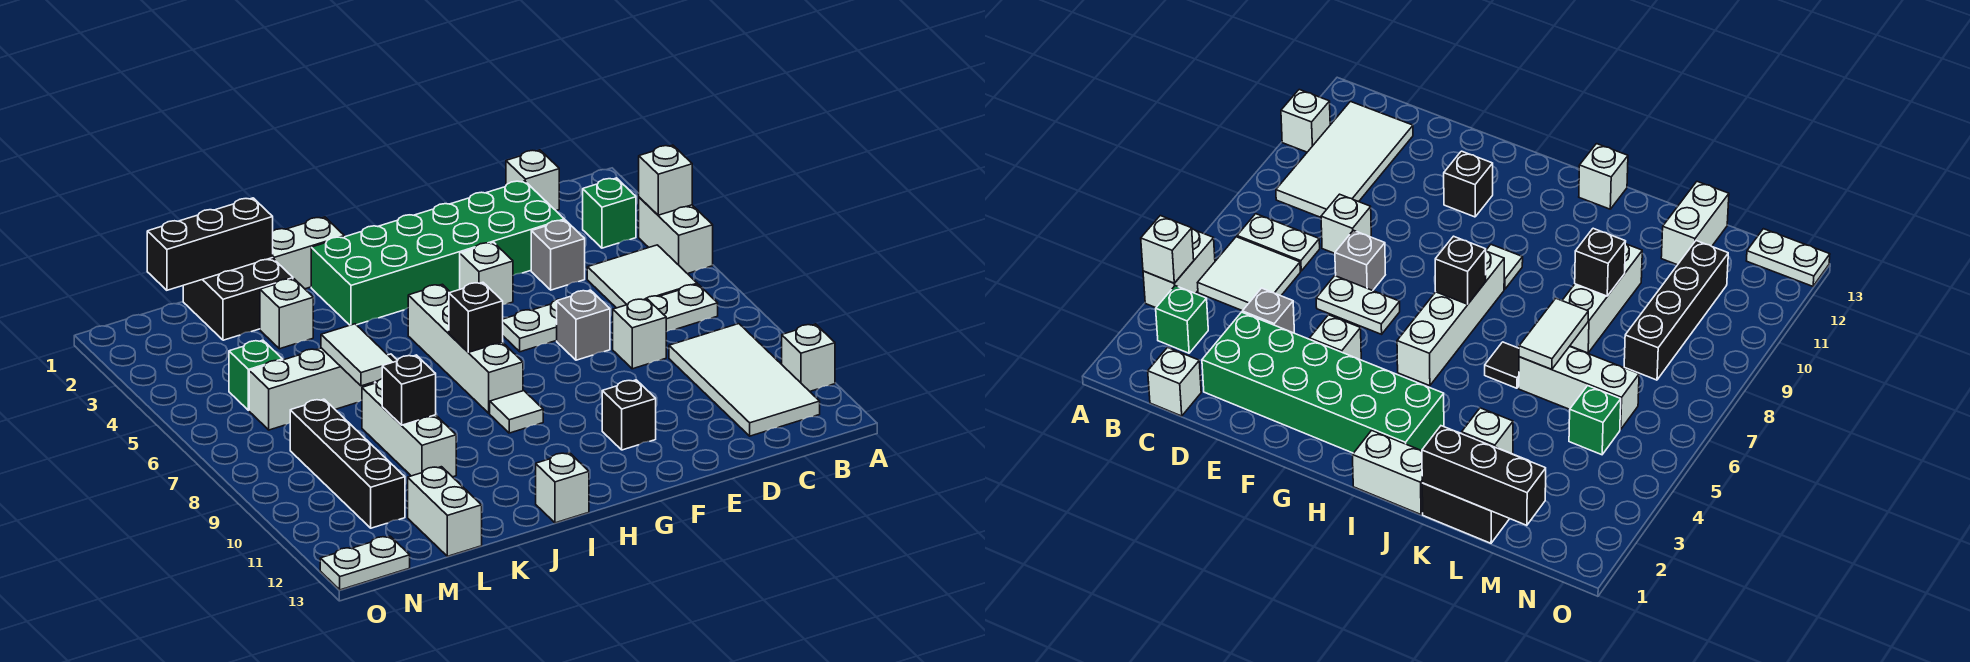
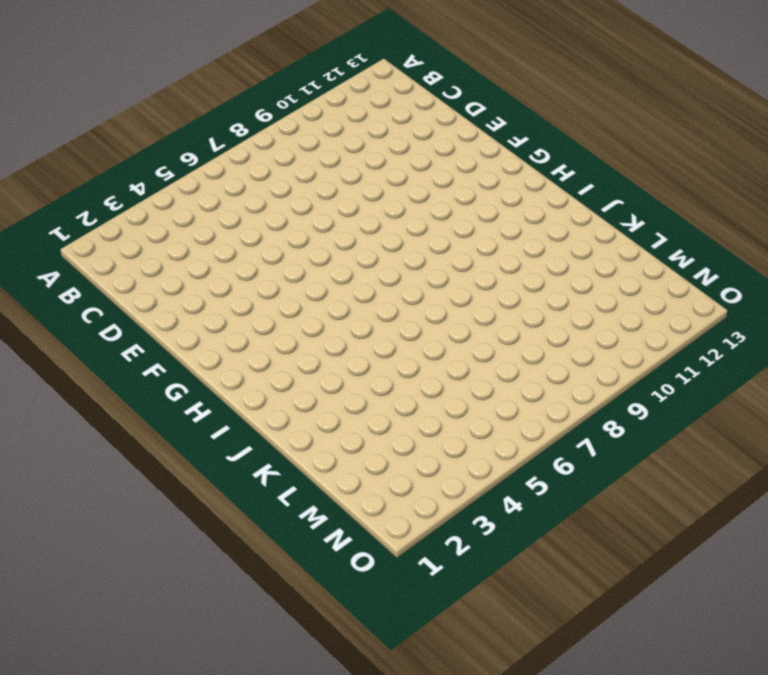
none -> white brick A4:A5 level 1
none -> white brick A11 level 1
none -> green brick B3 level 1
none -> white tile B5:C6 level 1

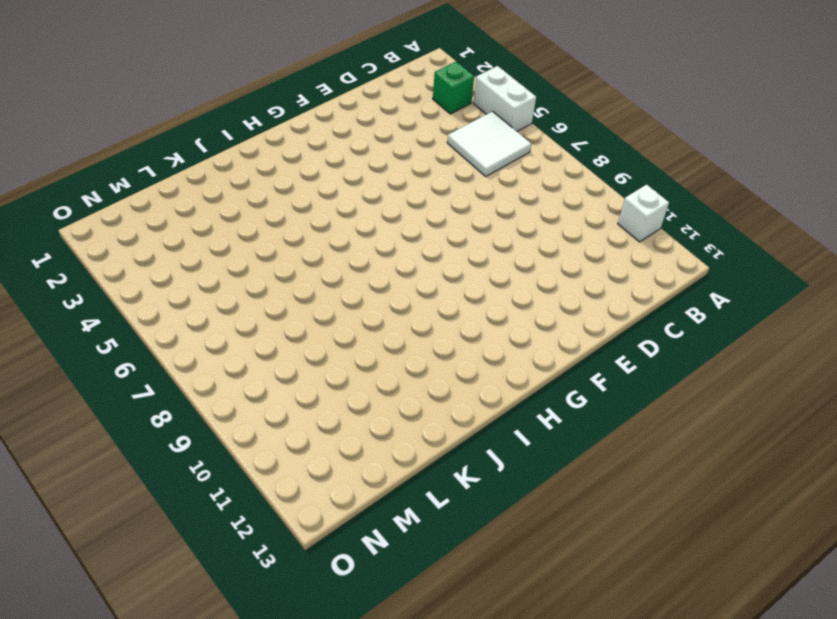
none -> white plate B7:C7 level 1
none -> white tile B9:C12 level 1
none -> white brick C1 level 1
none -> green brick D2:I3 level 1

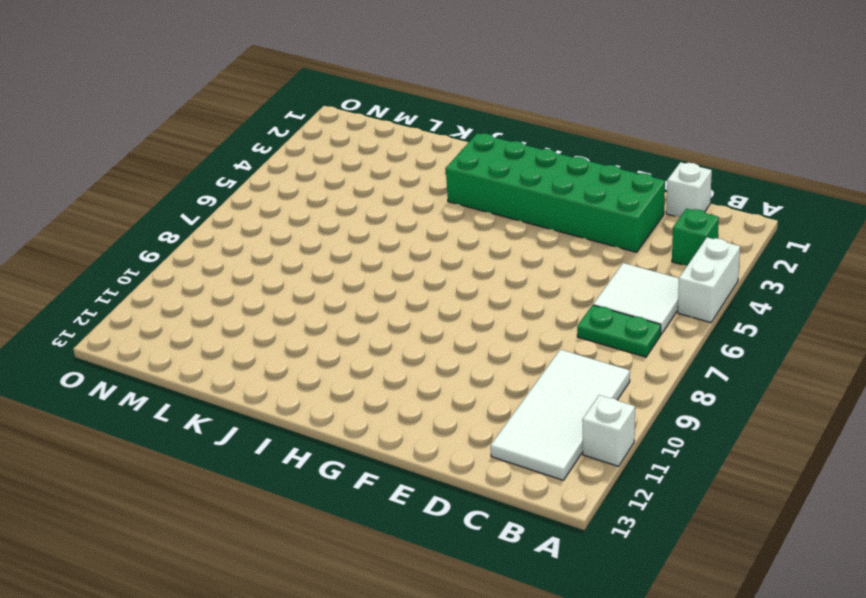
green plate B7:C7 level 1 -> white plate B7:C7 level 1
none -> grey brick D4 level 1
none -> white brick D8 level 1
none -> white plate E6:F6 level 1
none -> grey brick E7 level 1

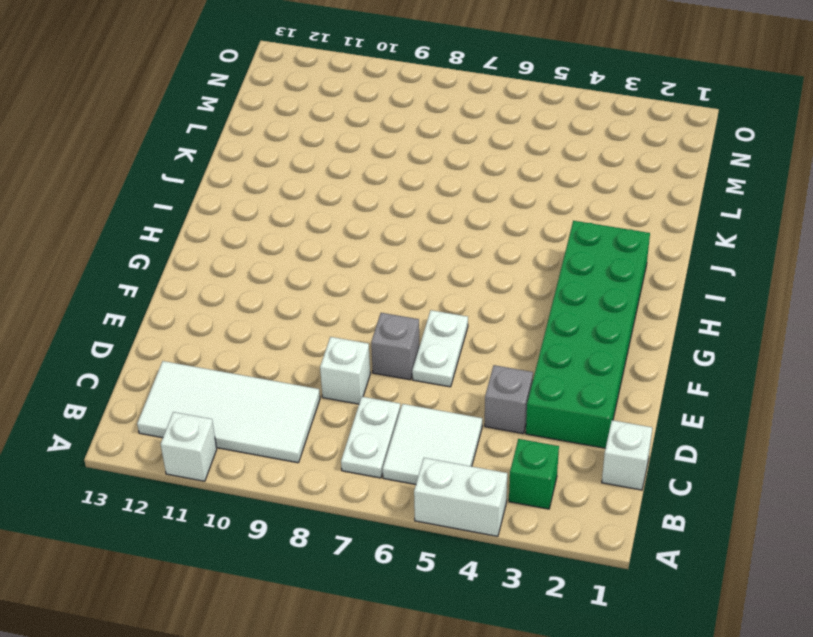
none -> white brick F4 level 1
none -> black brick F11 level 1
none -> white brick H5:H8 level 1
none -> white tile H9 level 1

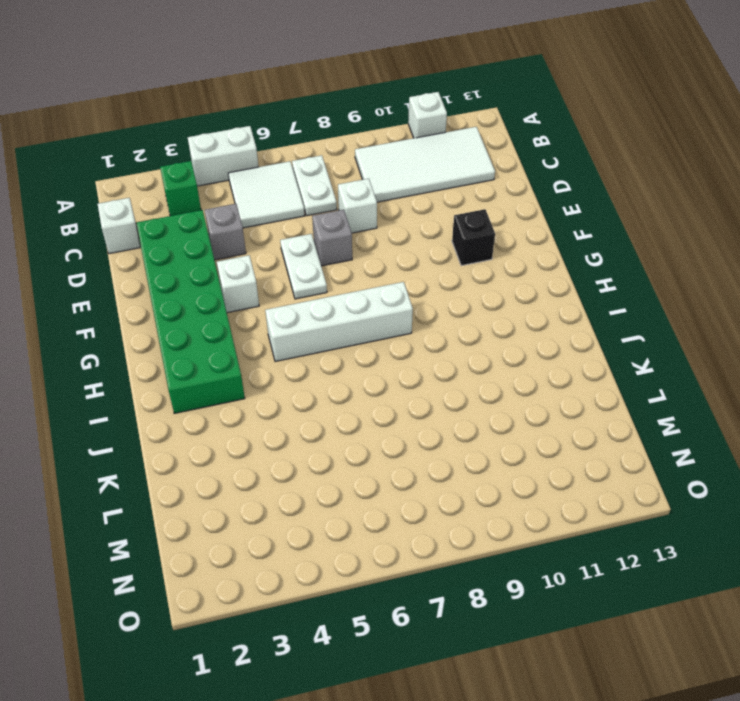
none -> white tile H9 level 1
none -> white brick I1:J1 level 1
none -> white brick I13 level 1
none -> black tile J6 level 1

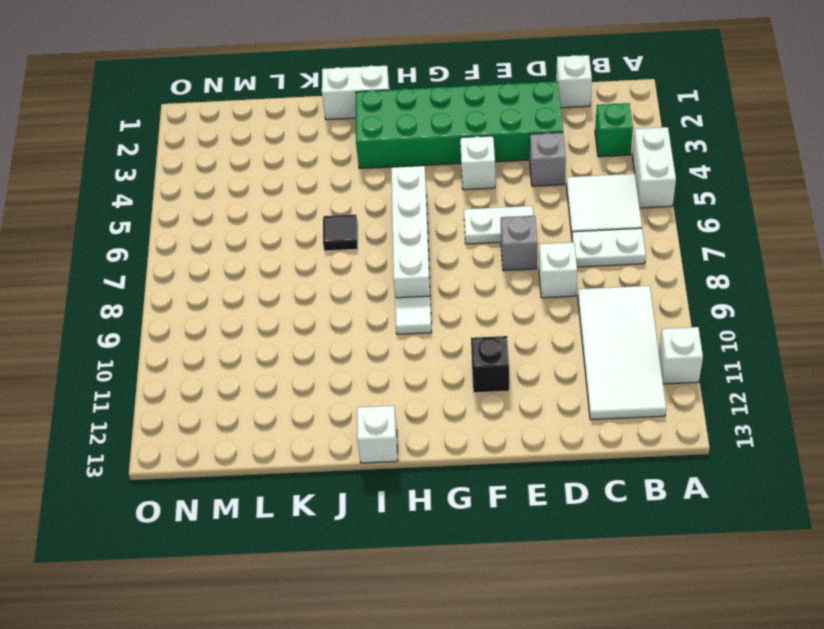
none -> black brick K1:L2 level 1
none -> white brick K3 level 1
none -> white brick K6:M6 level 1
none -> white brick K8:K10 level 1

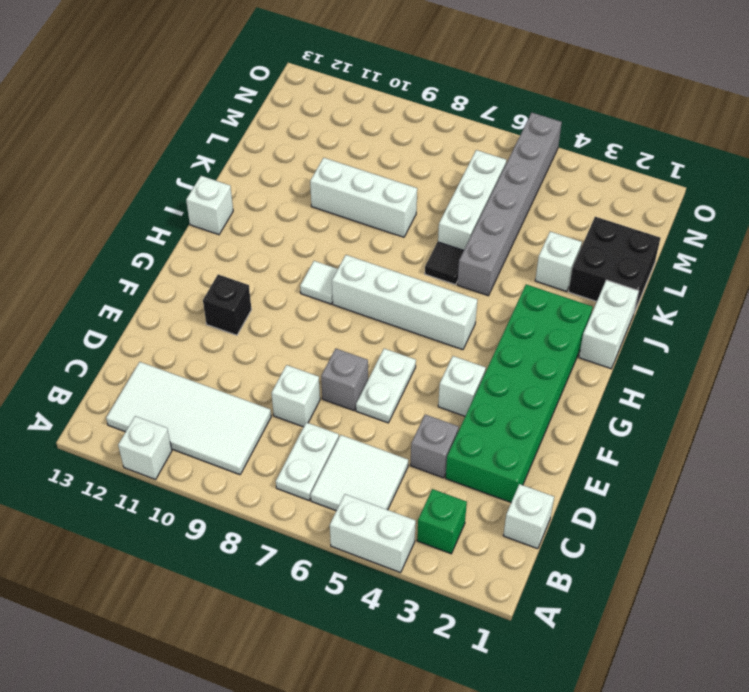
grey brick J5:O5 level 1 -> green brick M5 level 1
none -> white brick L12:L13 level 1
none -> black brick M8:M11 level 1
none -> white plate N13:O13 level 1
none -> white brick A4 level 2

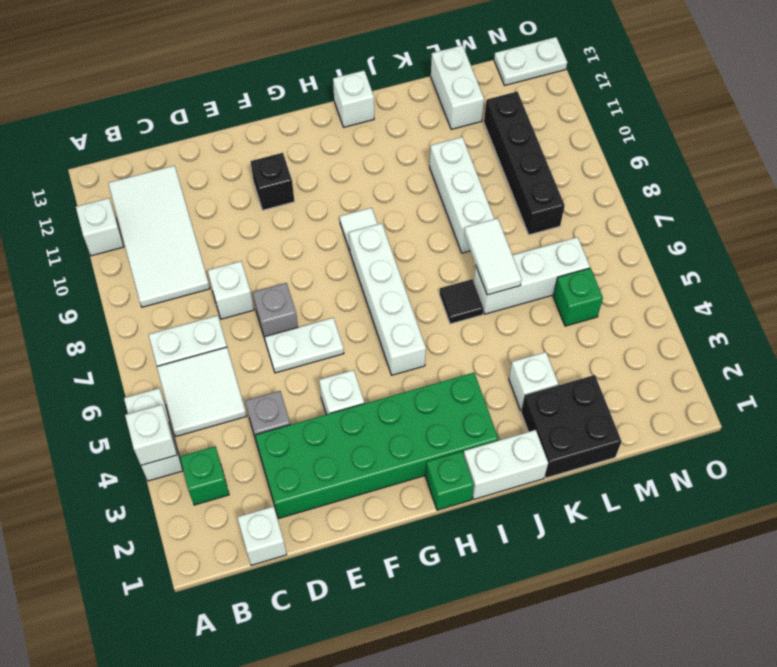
green brick H1 level 1 -> none
none -> black brick H7 level 2
none -> black brick K1:M1 level 2
none -> black brick K9 level 2

